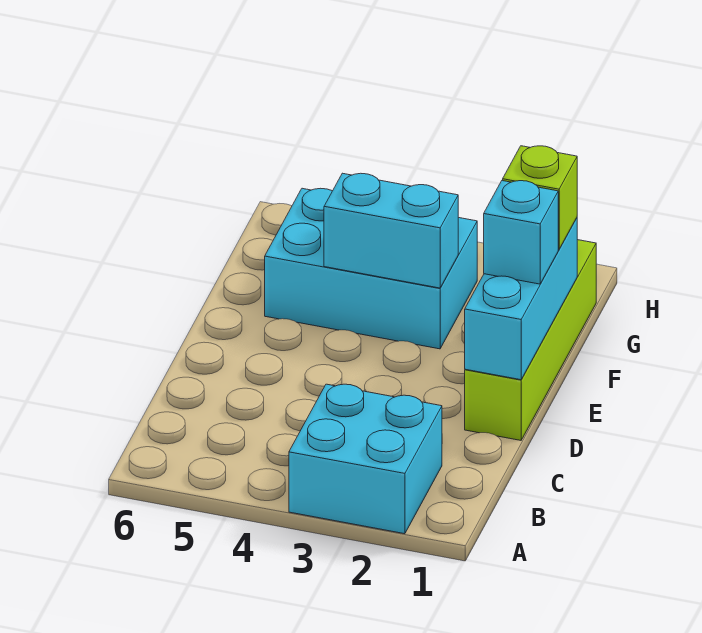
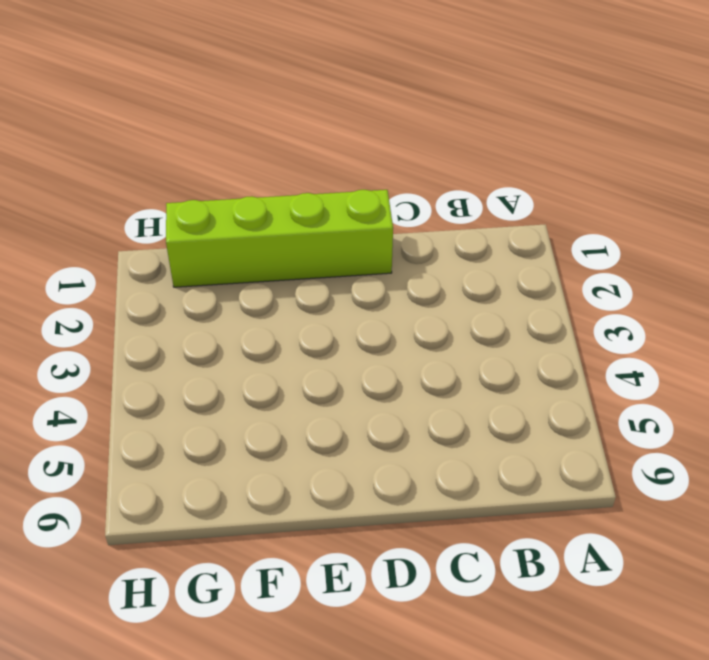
none -> cyan brick A2:B3 level 1
none -> cyan brick F3:G5 level 1

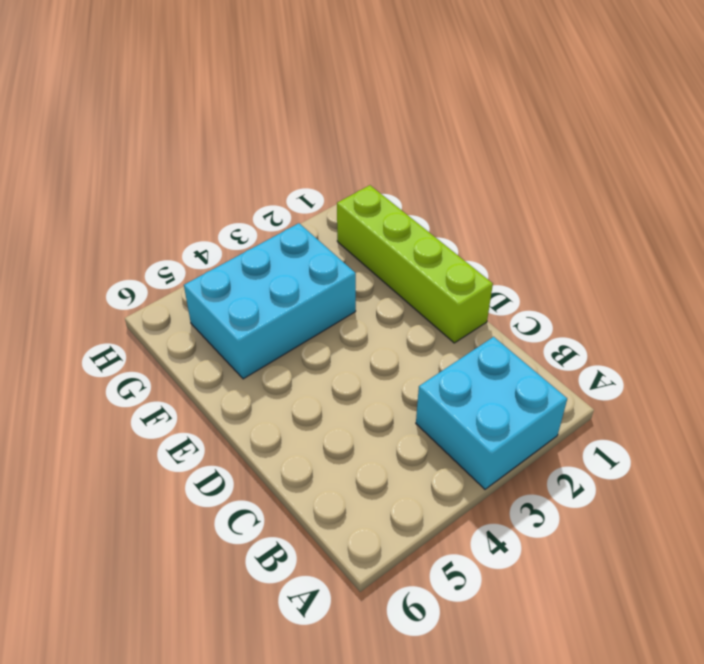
none -> cyan brick D1:F1 level 2
none -> cyan brick F3:F4 level 2

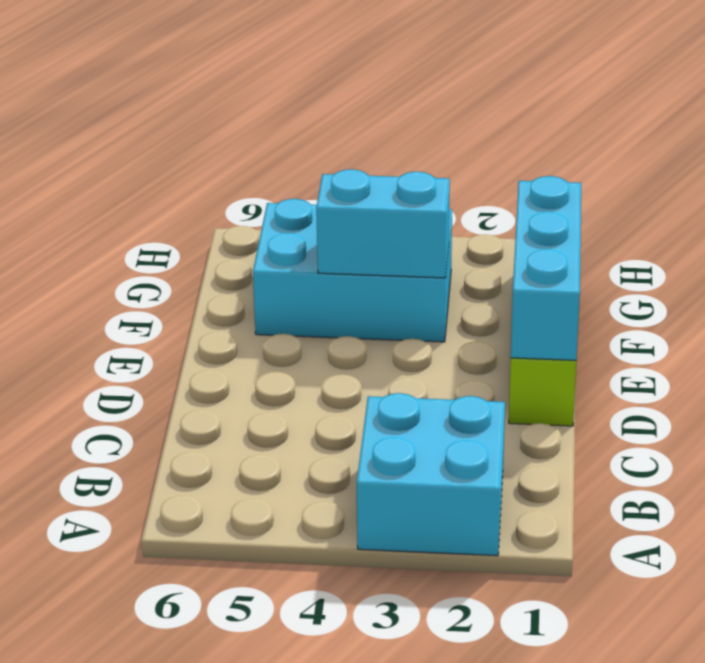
none -> cyan brick E1 level 3
none -> lime brick F1 level 3

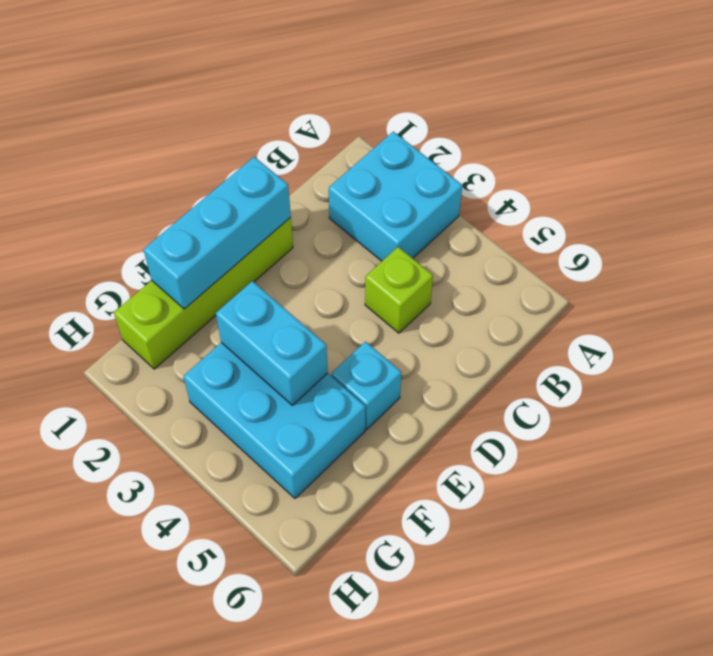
lime brick C4 level 1 -> lime brick F1 level 3
cyan brick E5 level 1 -> cyan brick E1 level 3

